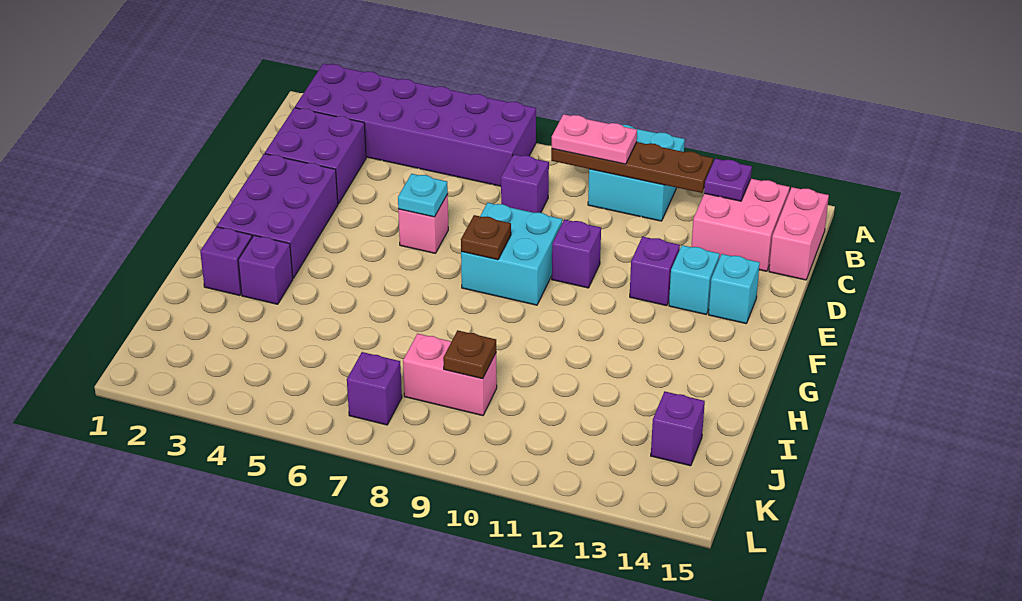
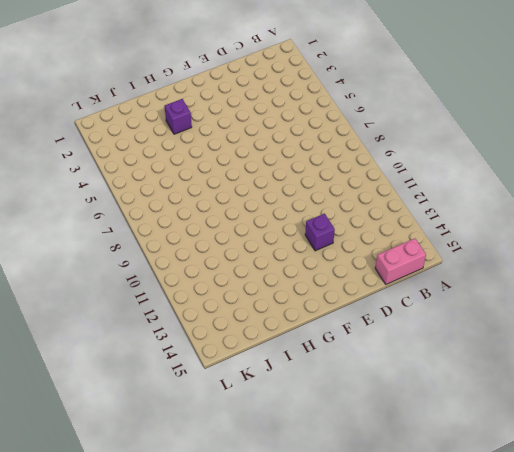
none -> purple brick A2:B7 level 1
none -> cyan brick A10:B11 level 1
none -> pink brick B13:C14 level 1

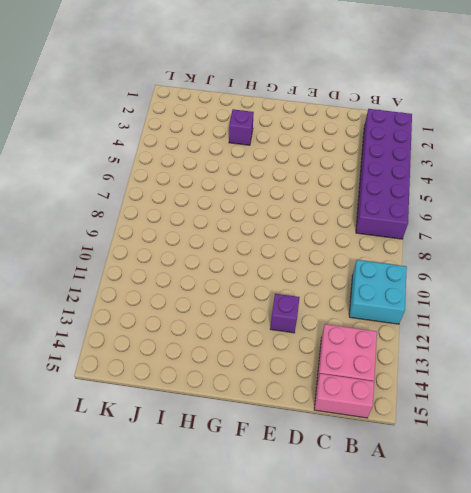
none -> purple brick C2:D3 level 1
none -> purple brick C8 level 1
none -> purple brick E2:G3 level 1

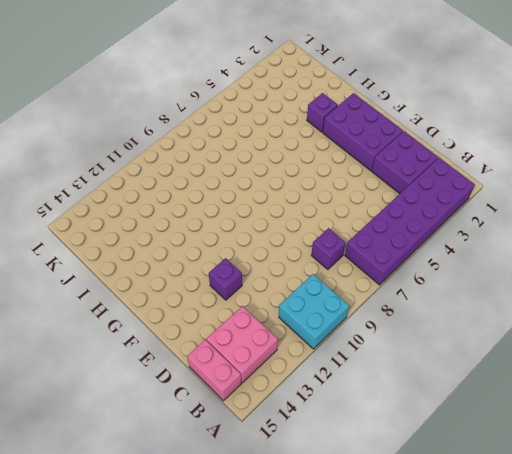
none -> pink brick E6 level 1
none -> cyan brick E8:F9 level 1
none -> purple brick E10 level 1

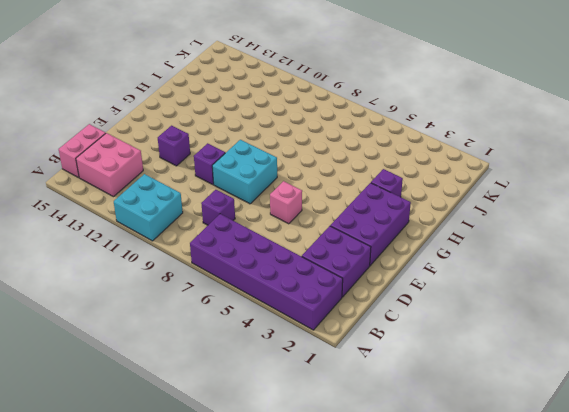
none -> cyan brick E13 level 1
none -> cyan brick E14 level 1
none -> purple brick H2 level 1

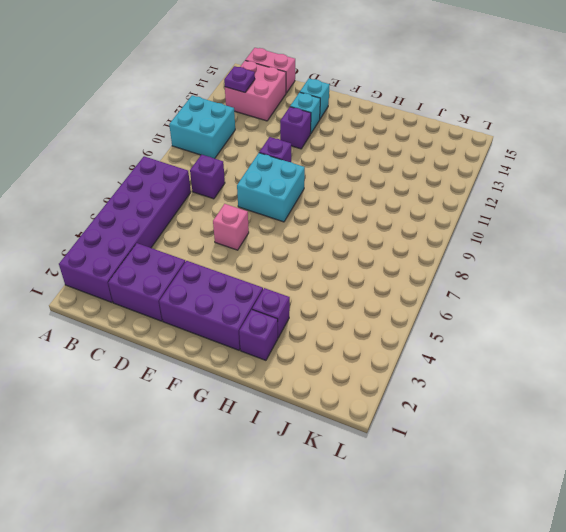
none -> pink brick J8:J9 level 1
none -> purple brick J14 level 1
none -> purple brick K7 level 1

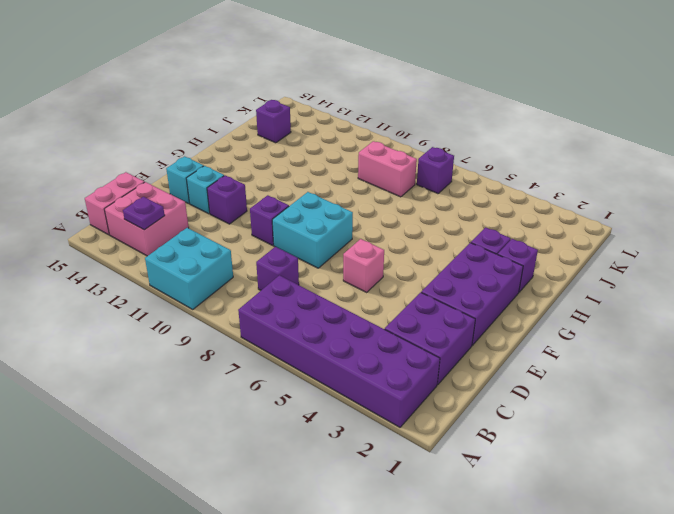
none -> brown plate B9:B12 level 2
none -> cyan plate E6 level 2
none -> brown plate F8 level 2

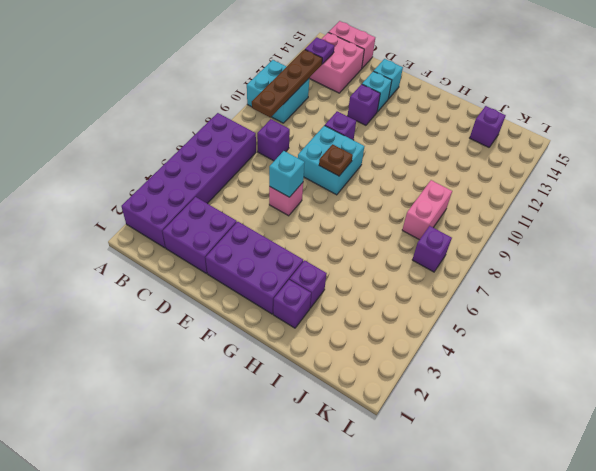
cyan brick E6 level 2 -> cyan plate E6 level 2
none -> brown plate J9 level 2
none -> pink plate B9:B10 level 3

